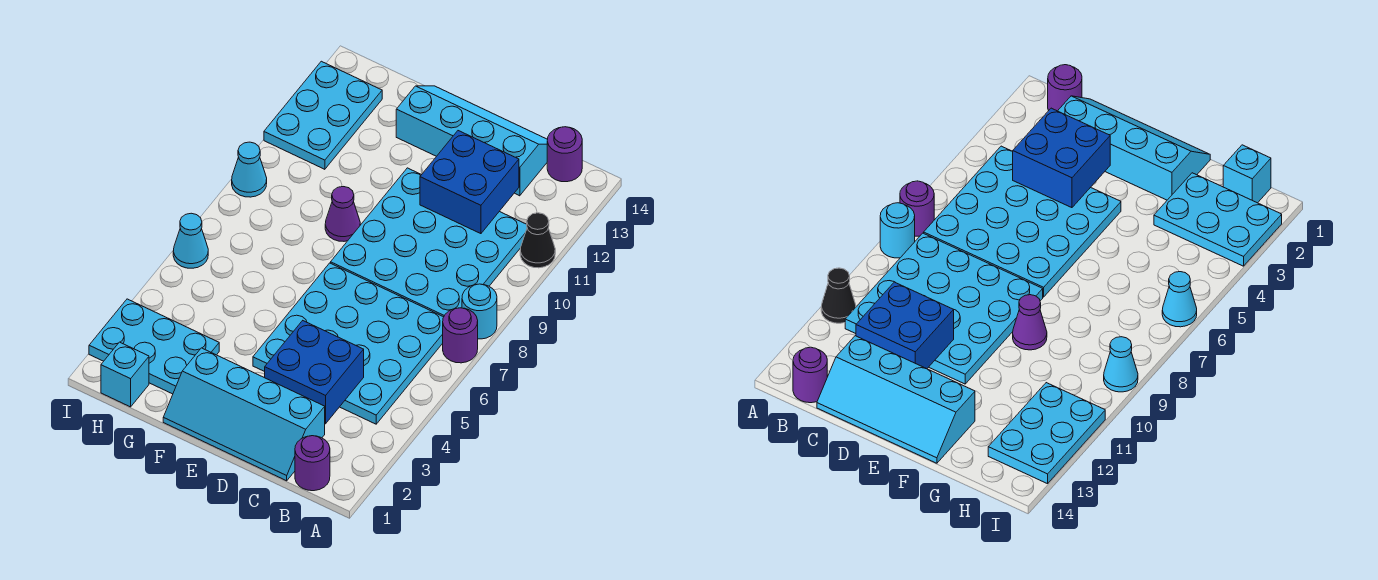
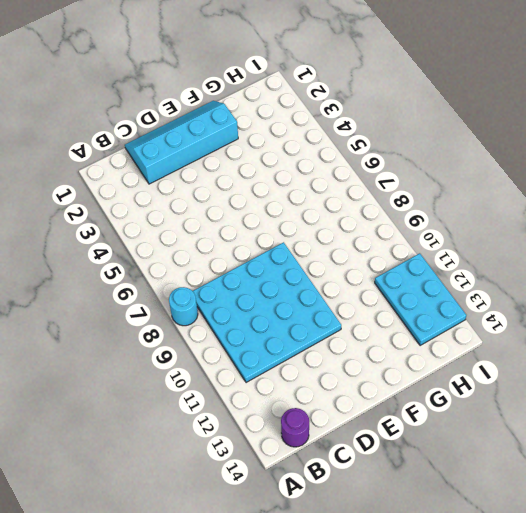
none -> purple round brick A7 level 1
none -> black cone A11 level 1
none -> purple round brick B1 level 1

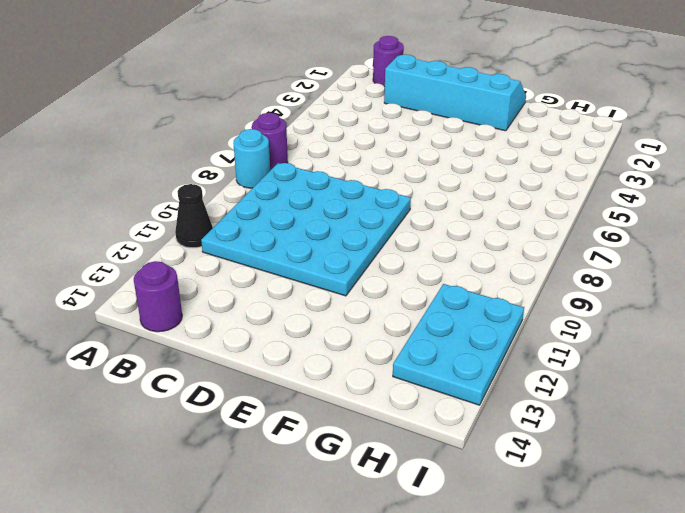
none -> cyan plate B4:E7 level 1
none -> cyan slope C13:F14 level 1 top 13
none -> purple cone F9 level 1

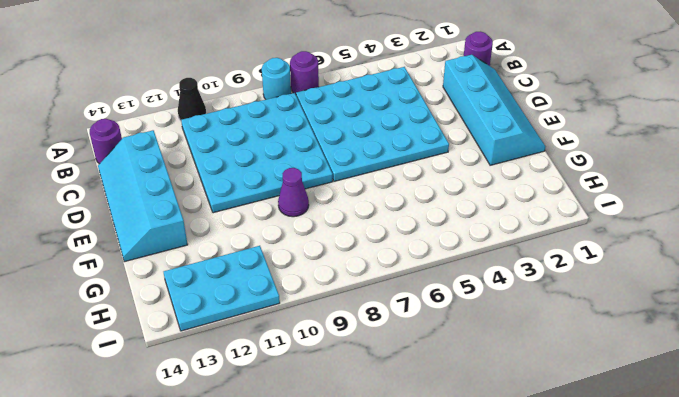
none -> cyan plate G2:I3 level 1
none -> cyan brick H1 level 1
none -> cyan cone I6 level 1

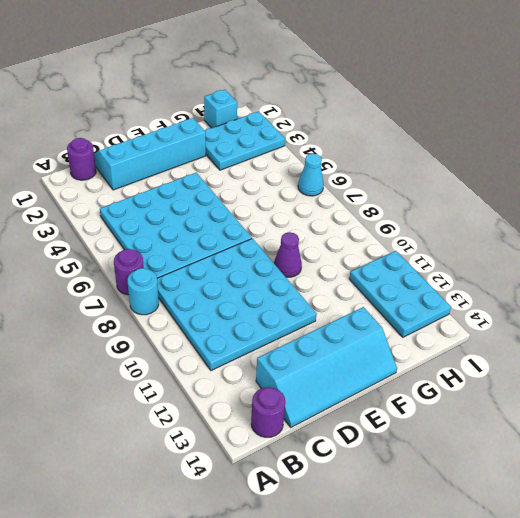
none -> black cone A11 level 1
none -> cyan cone I9 level 1
none -> blue brick C3:D4 level 2

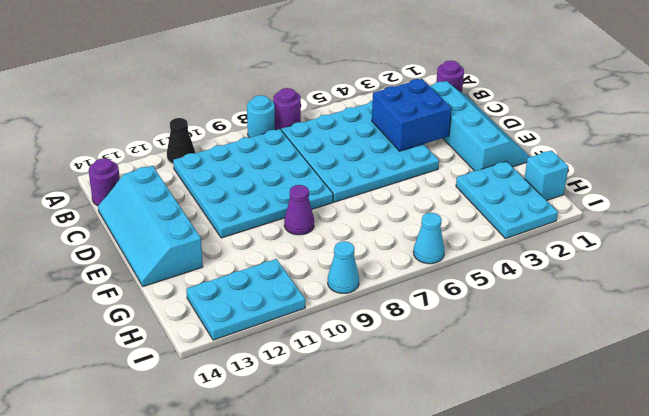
none -> blue brick C11:D12 level 2

